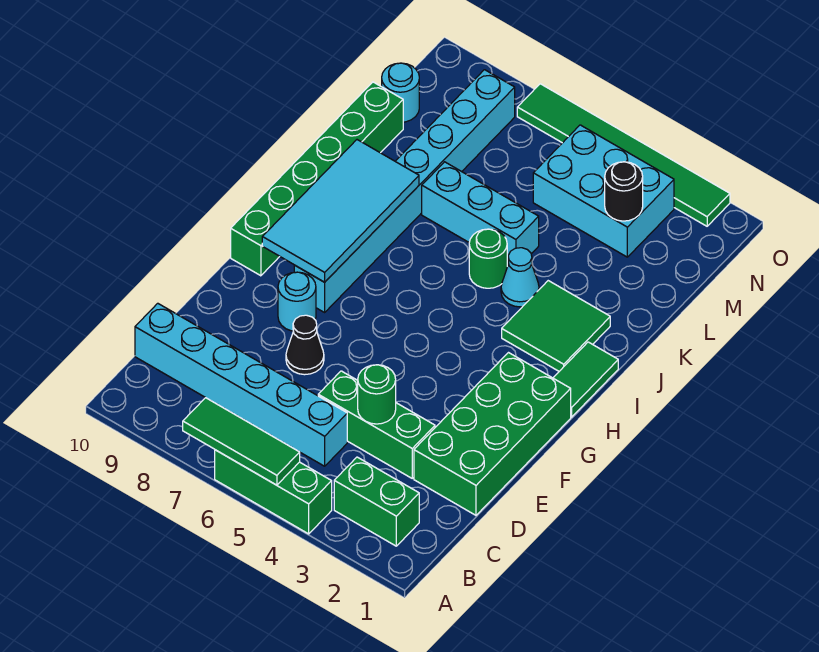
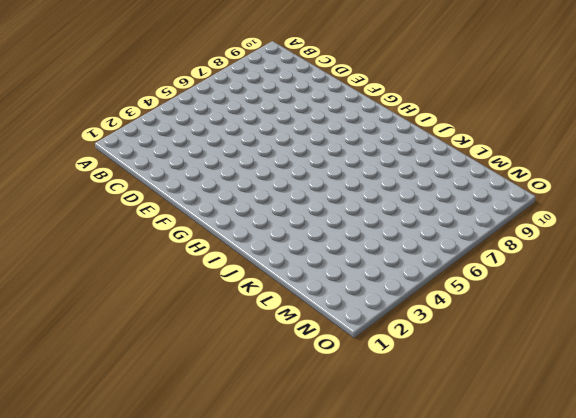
none -> green brick A4:A6 level 1
none -> green brick B2:B3 level 1
none -> cyan brick C5:C10 level 1

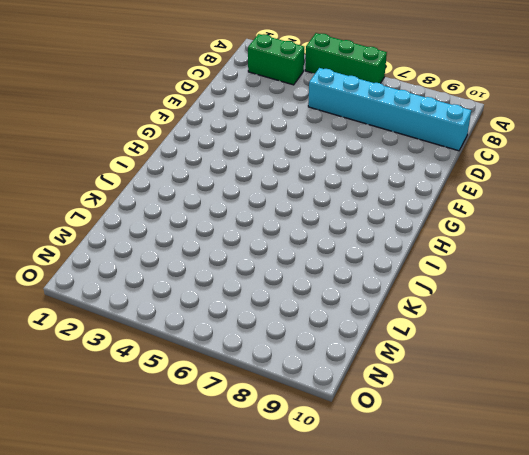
none -> green brick D1:G2 level 1
none -> green brick D3:D5 level 1
none -> black cone E7 level 1

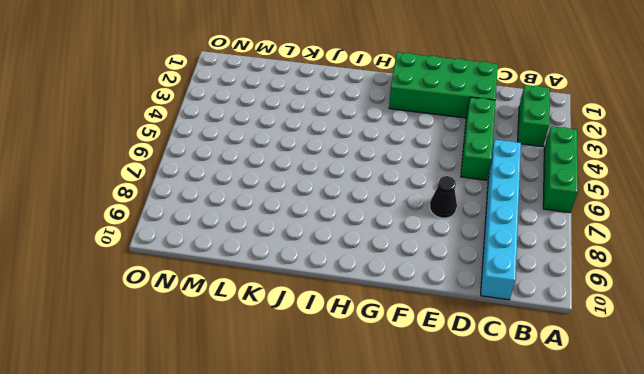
none -> cyan round brick F8 level 1
none -> cyan brick G8:N8 level 1
none -> green brick G10:L10 level 1

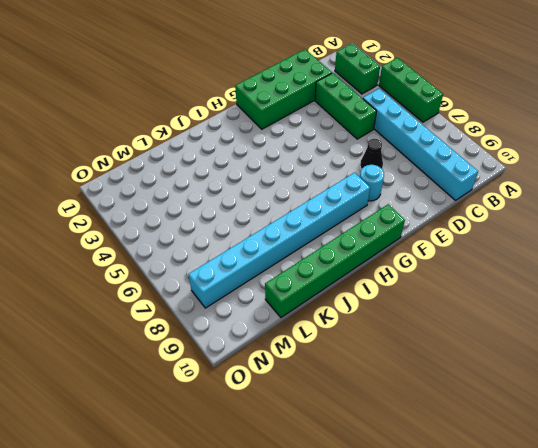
none -> green tile H1:I1 level 1
none -> green tile I2:J3 level 1
none -> cyan cone J4 level 1

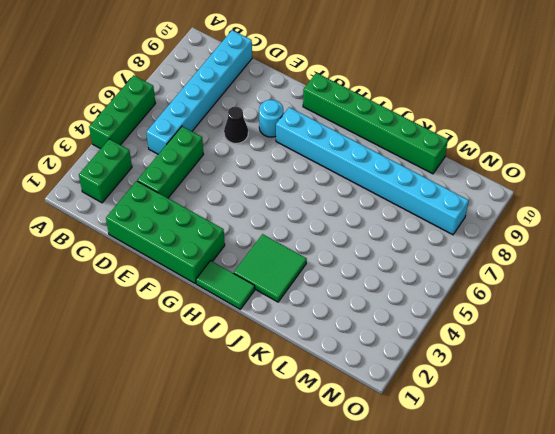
none -> cyan cone J4 level 1
none -> green round brick J5 level 1
none -> cyan brick K5:K7 level 1

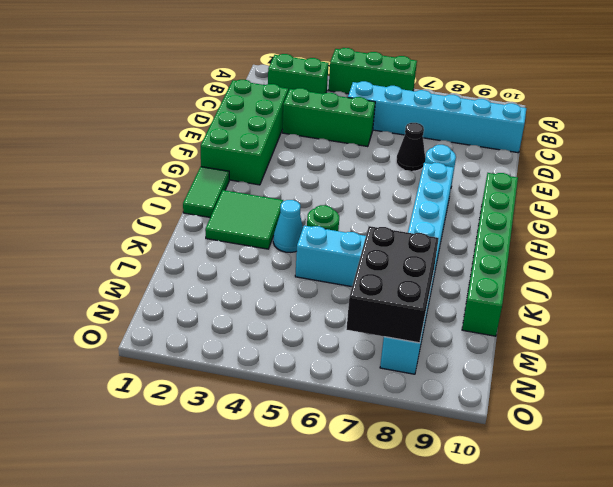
black brick L7:N8 level 2 -> none
none -> cyan brick M3:N5 level 1
none -> cyan round brick M10 level 1
none -> green tile O2:O7 level 1

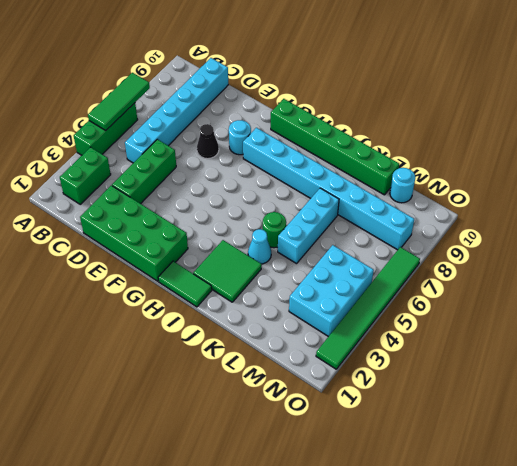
none -> green round brick D4 level 2
none -> cyan tile G8:J9 level 2
none -> black round brick M3 level 2

